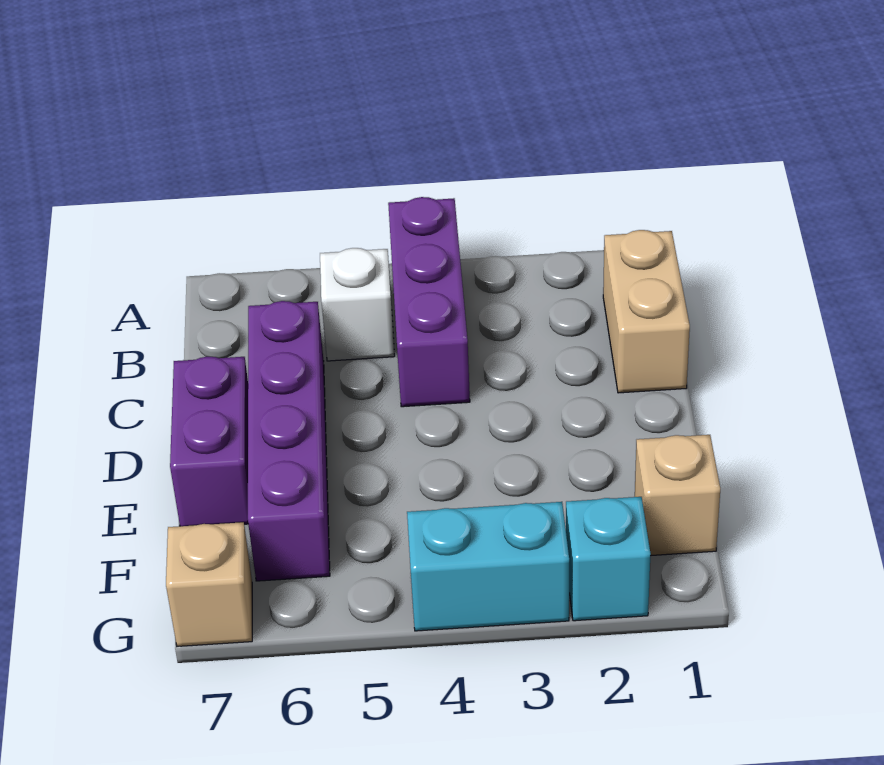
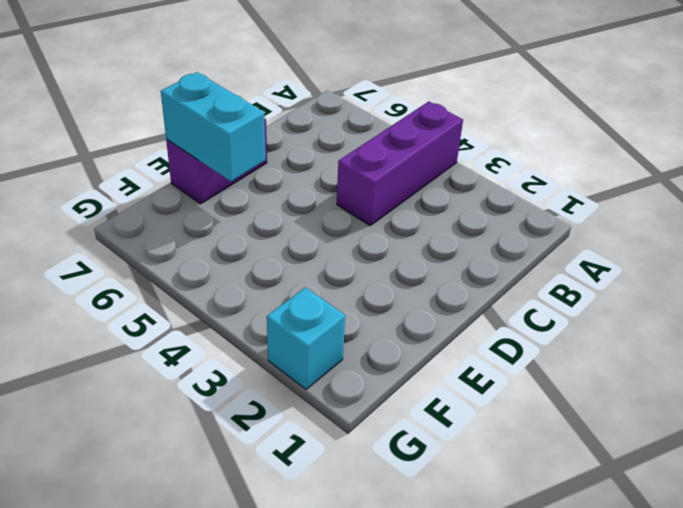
cyan brick E6:E7 level 2 -> cyan brick G3:G4 level 1
none -> tan brick B1:C1 level 1
none -> white brick B5 level 1

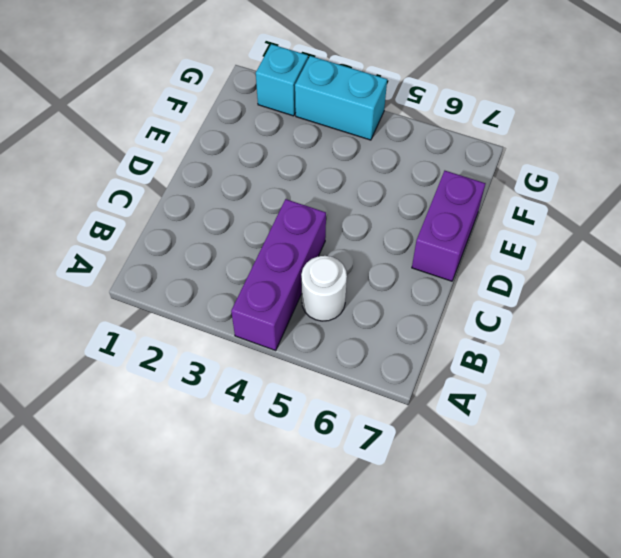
white round brick B5 level 1 -> white brick B5 level 1
none -> tan brick B1:C1 level 1
none -> purple brick C6:F6 level 1

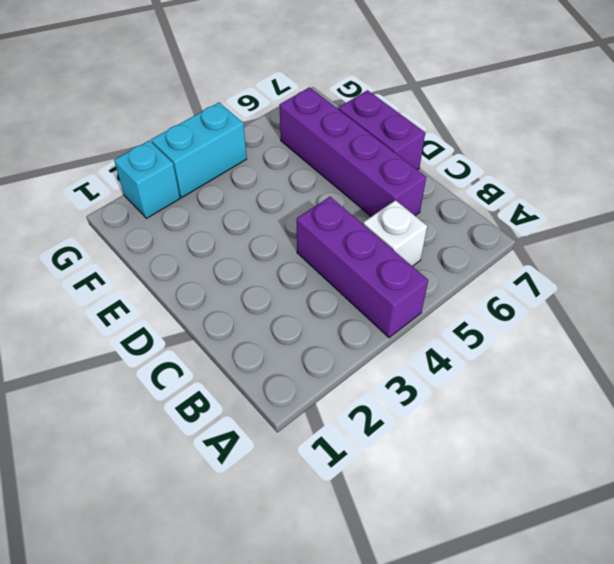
none -> tan brick B1:C1 level 1
none -> tan brick F1 level 1

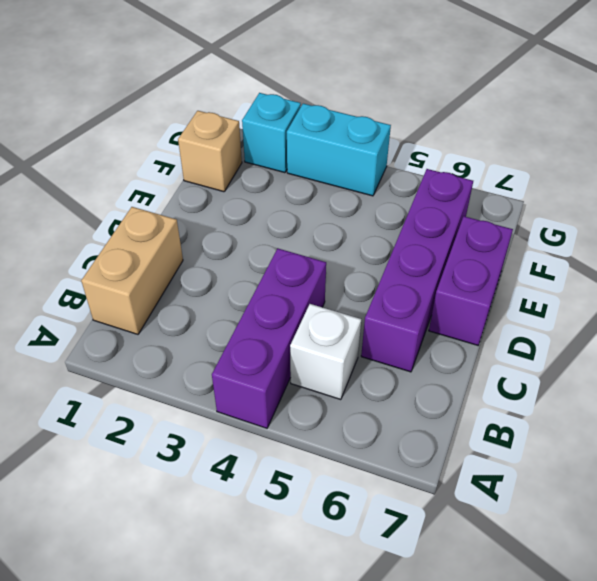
none -> tan brick G7 level 1

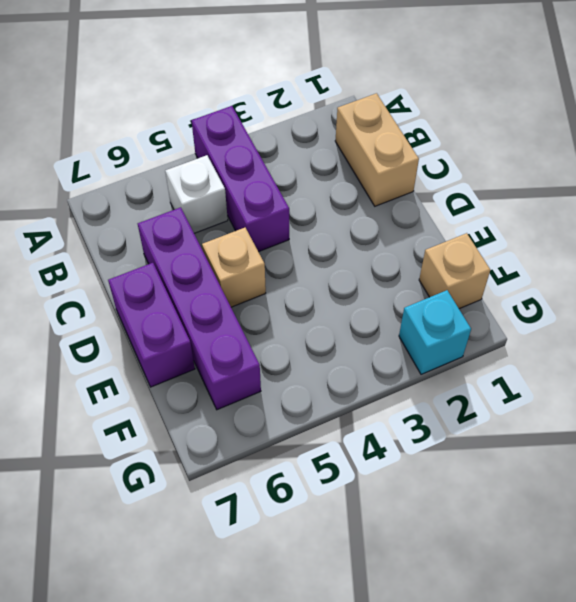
tan brick D5 level 1 -> tan brick G7 level 1
none -> cyan brick G3:G4 level 1

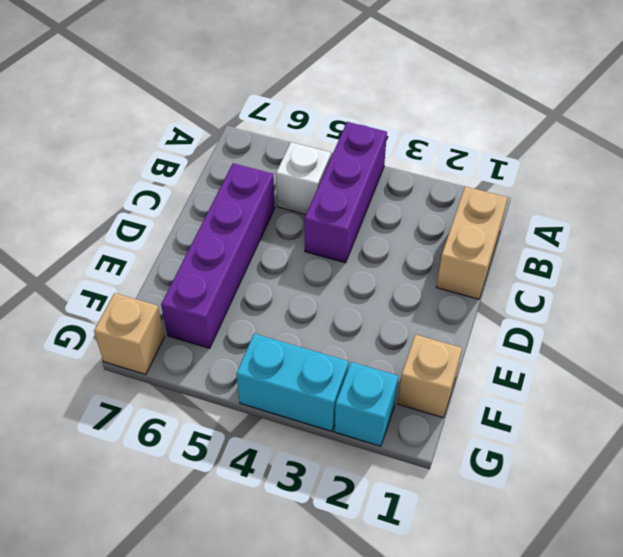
none -> purple brick D7:E7 level 1

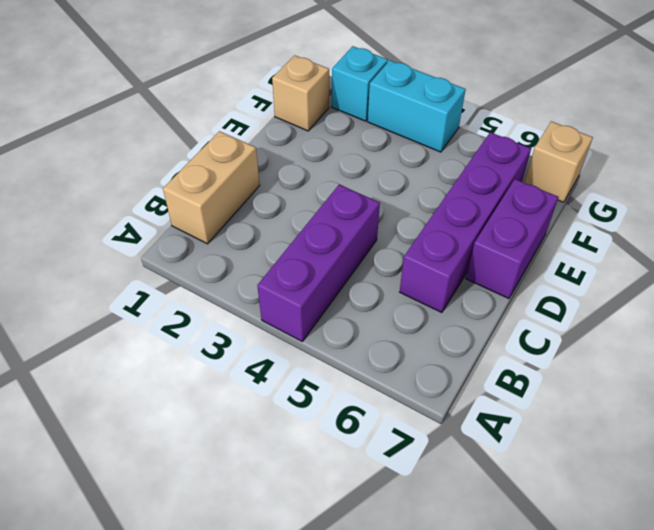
none -> white brick B5 level 1

